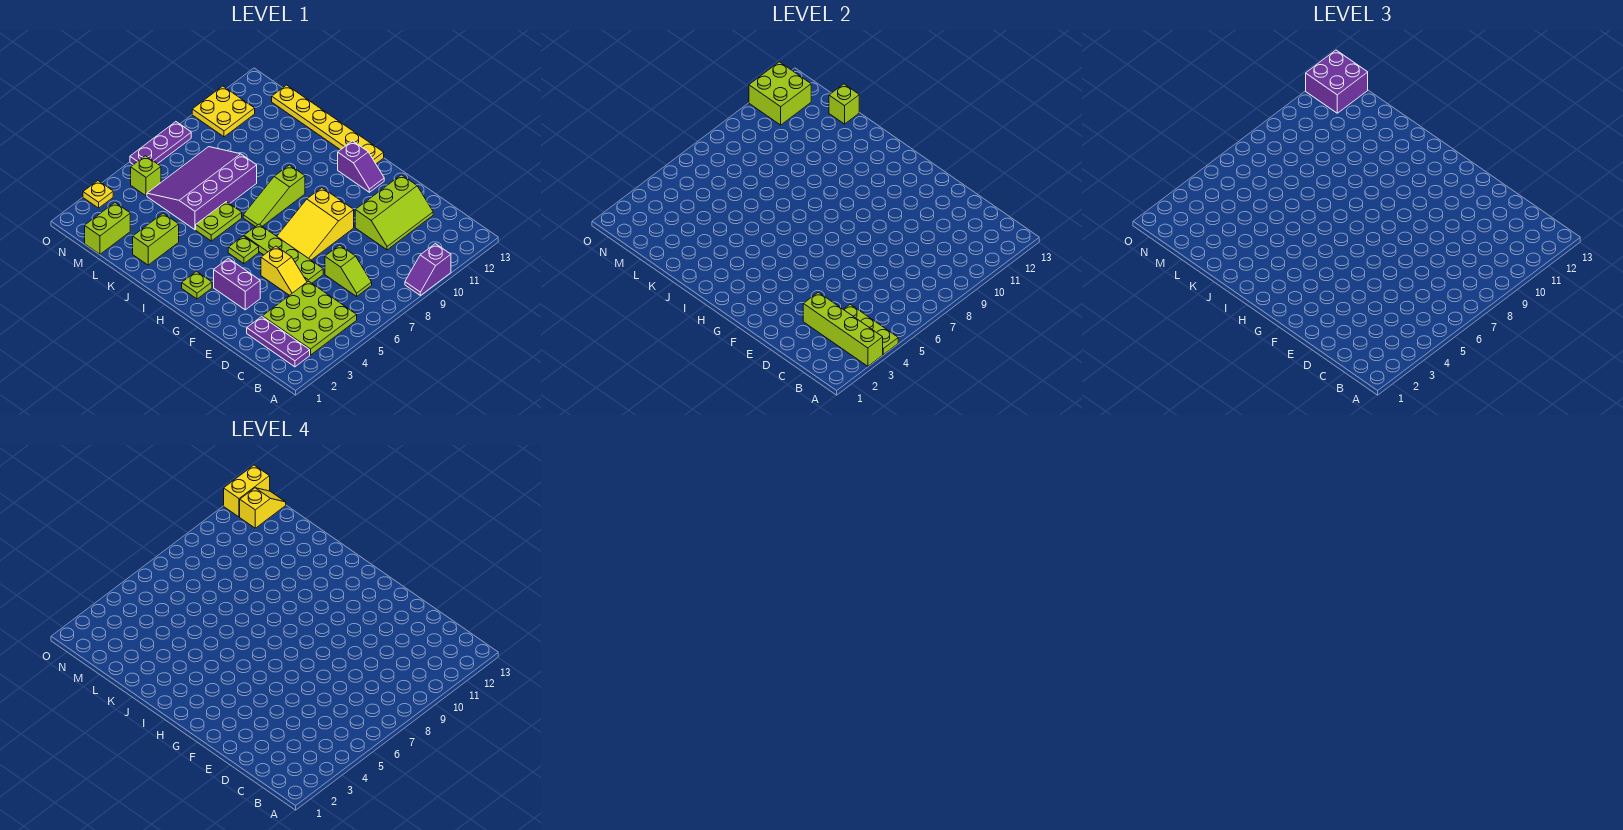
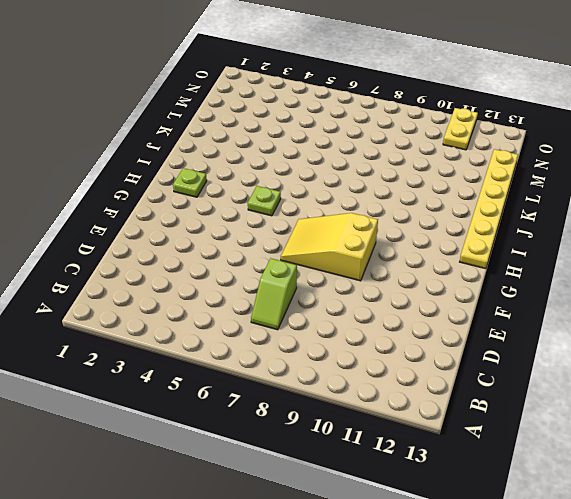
yellow plate N11:O11 level 1 -> yellow plate N10:O11 level 1
none -> purple slope A9:A10 level 1 top 10
none -> purple plate B2:D2 level 1
none -> lime plate B3:D5 level 1

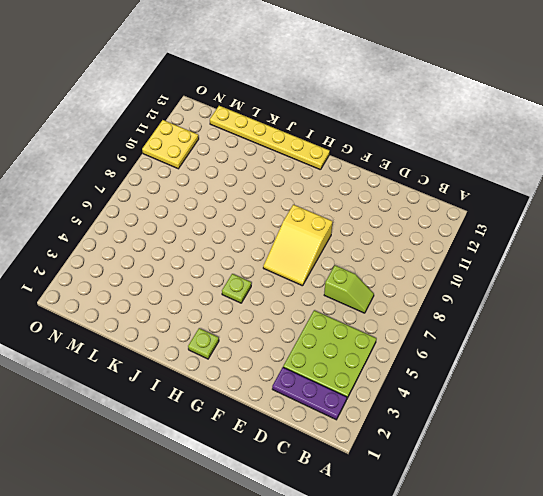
none -> purple slope A9:A10 level 1 top 10
none -> lime slope D10:E12 level 1 top E
none -> yellow slope E5:F5 level 1 top F

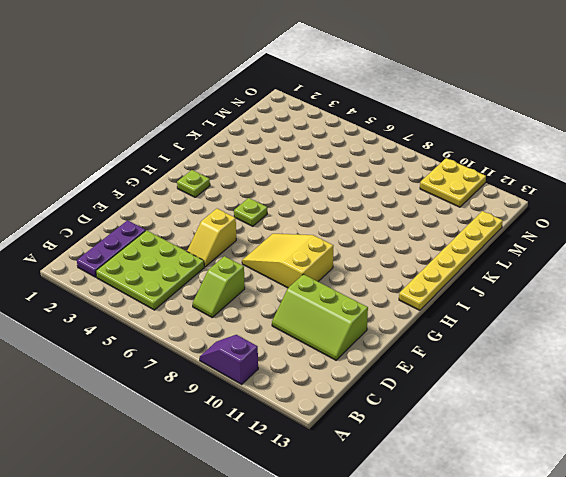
none -> lime plate E6:H6 level 1
none -> purple brick F3:G3 level 1
none -> purple slope G12:H12 level 1 top H

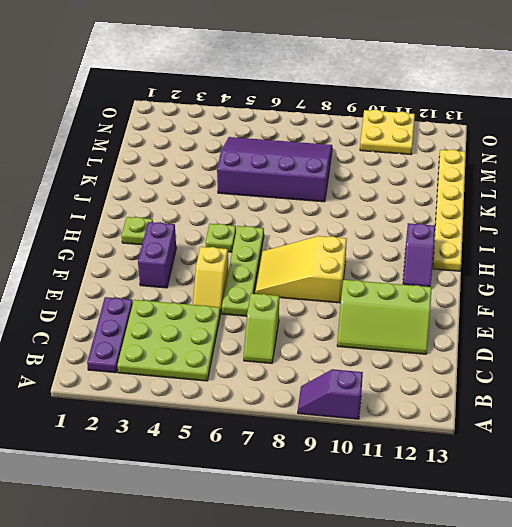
none -> lime slope I7:I9 level 1 top 9
none -> lime plate J5:J6 level 1
none -> lime brick K2:K3 level 1

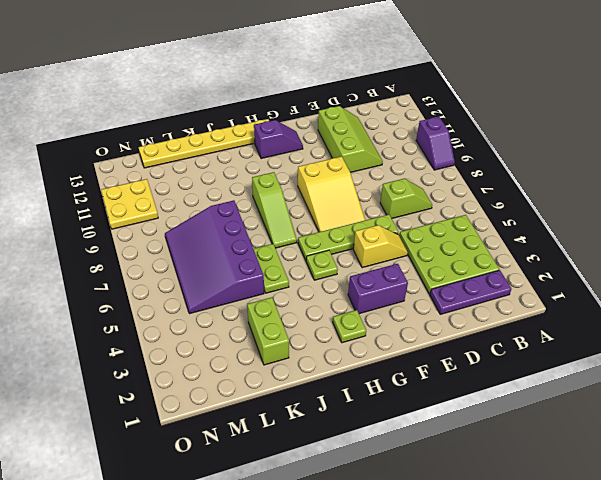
none -> lime brick M1:M2 level 1
none -> lime brick N5 level 1
none -> yellow plate O3 level 1

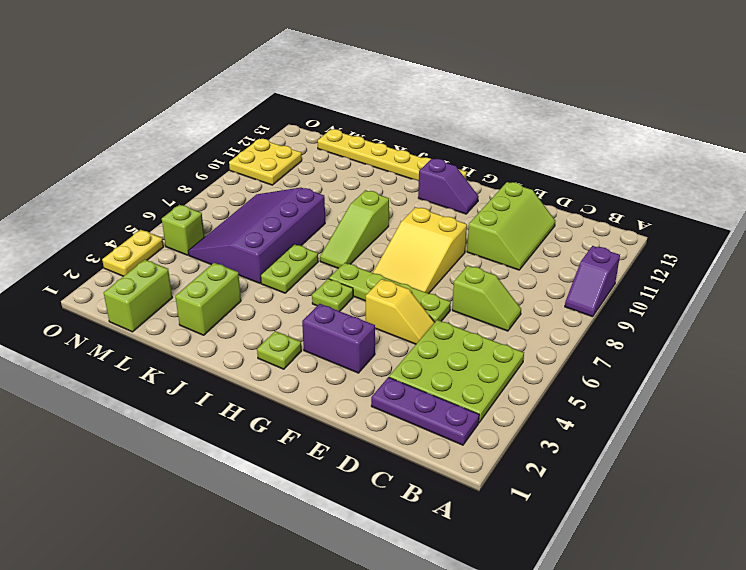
yellow plate O3:O4 level 1 -> yellow plate O3 level 1
none -> purple plate O6:O8 level 1
none -> lime brick A3:D3 level 2
none -> lime plate A4:C4 level 2

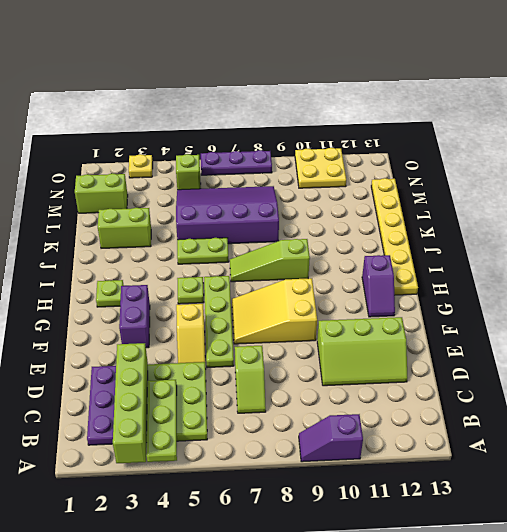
none -> lime brick L13 level 2
none -> lime brick N11:O12 level 2
none -> purple brick N12:O13 level 3

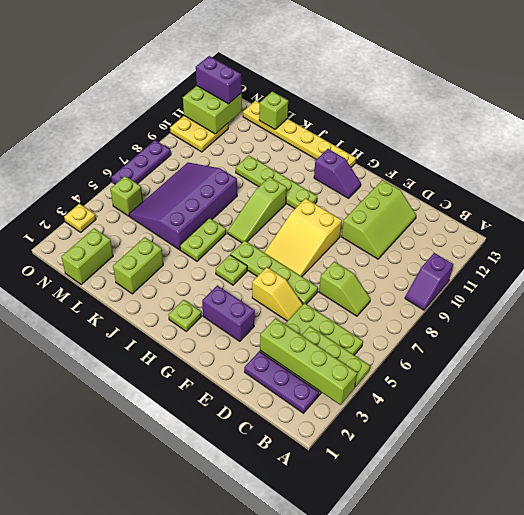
lime plate H10:K10 level 1 -> none
purple brick N12:O12 level 3 -> purple brick N12:O13 level 3
none -> yellow slope N12:N13 level 4 top 12
none -> yellow brick O12:O13 level 4

